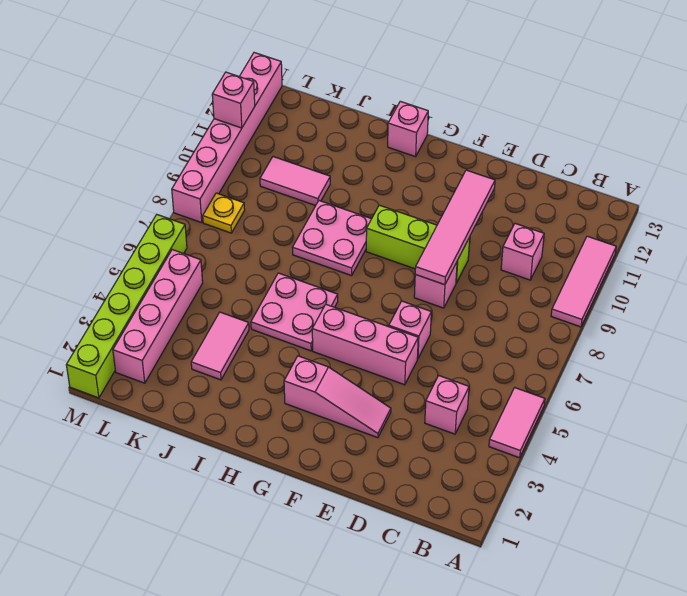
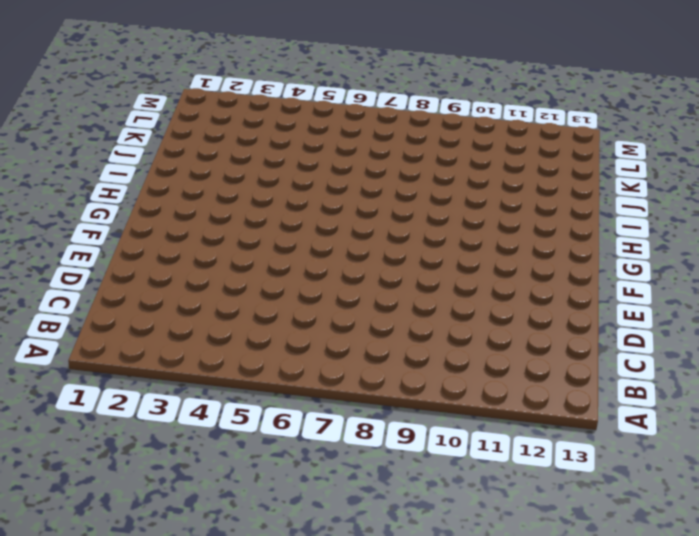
none -> pink tile A4:A5 level 1
none -> pink tile A9:A11 level 1
none -> pink brick C4 level 1

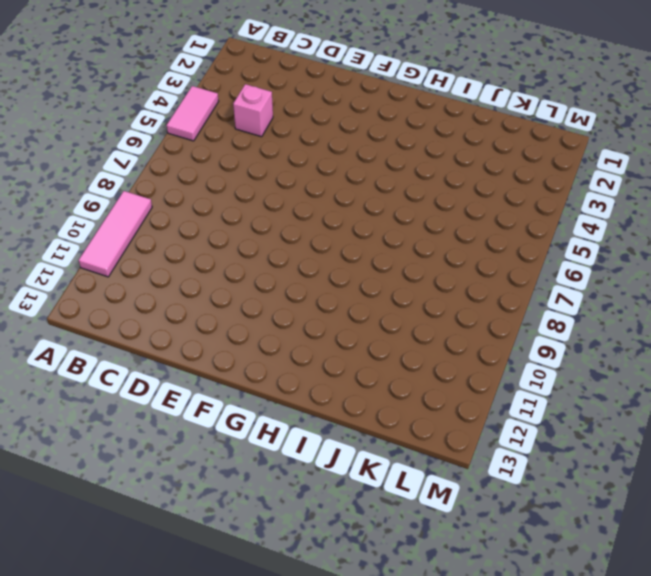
none -> pink brick C10 level 1
none -> pink slope E3:G3 level 1 top G
none -> pink brick E5:G5 level 1

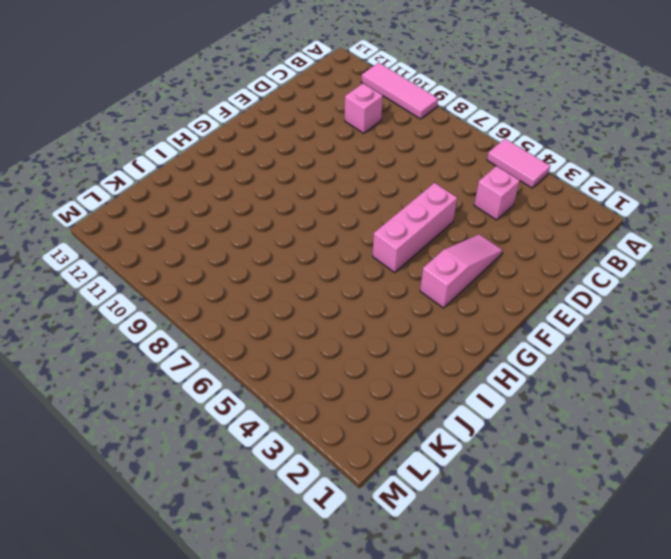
none -> pink brick E6 level 1
none -> pink brick E8 level 1
none -> lime brick E9:G9 level 1

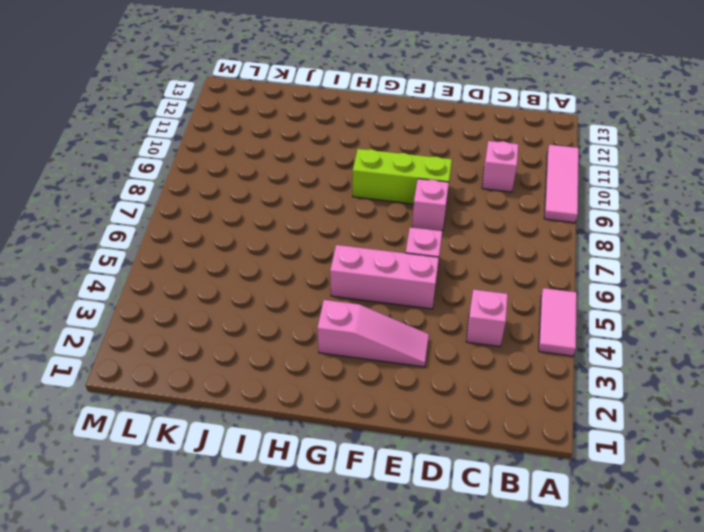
none -> pink plate H5:I6 level 1
none -> pink plate H8:I9 level 1
none -> pink brick H13 level 1

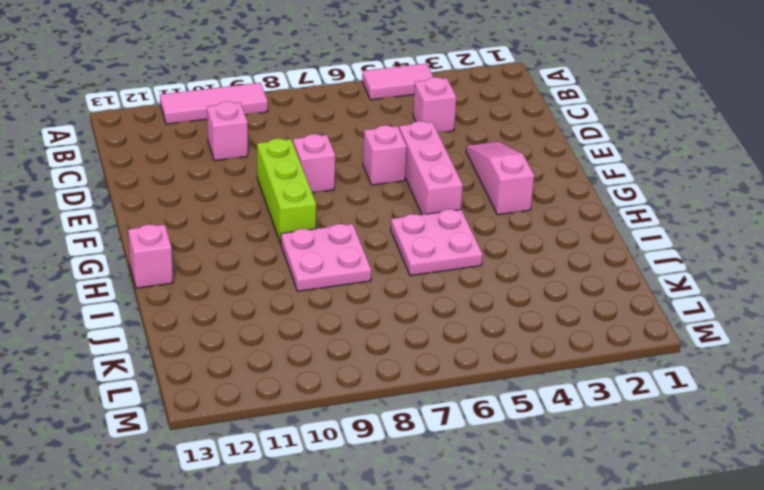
none -> pink tile J3:J4 level 1
none -> pink tile J10:K10 level 1
none -> pink brick L2:L5 level 1

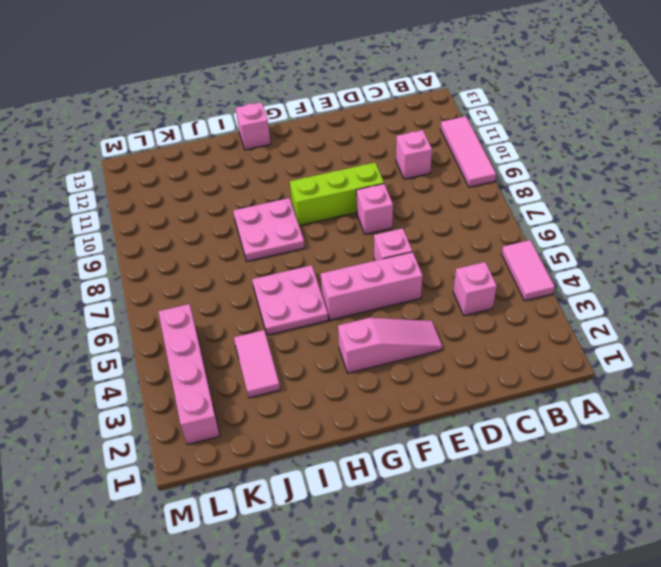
none -> pink tile J10:K10 level 1
none -> yellow plate L8 level 1
none -> lime brick M1:M6 level 1

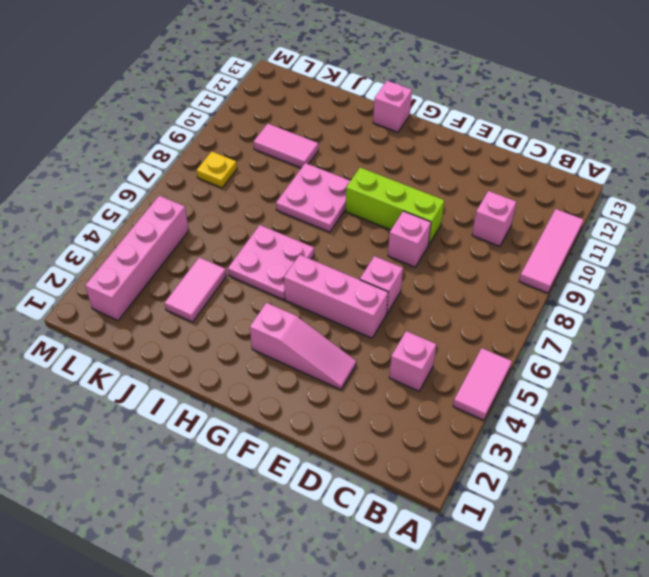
none -> lime brick M1:M6 level 1
none -> pink brick M8:M13 level 1
none -> pink tile E8:E11 level 2

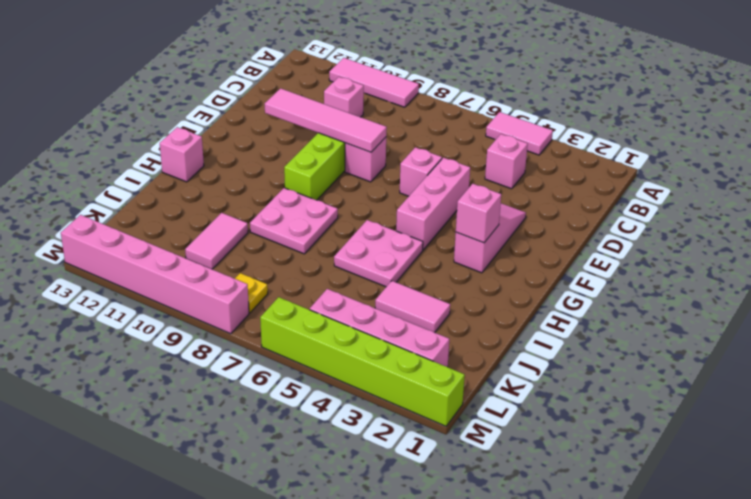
pink brick G3 level 2 -> pink brick M11 level 2

